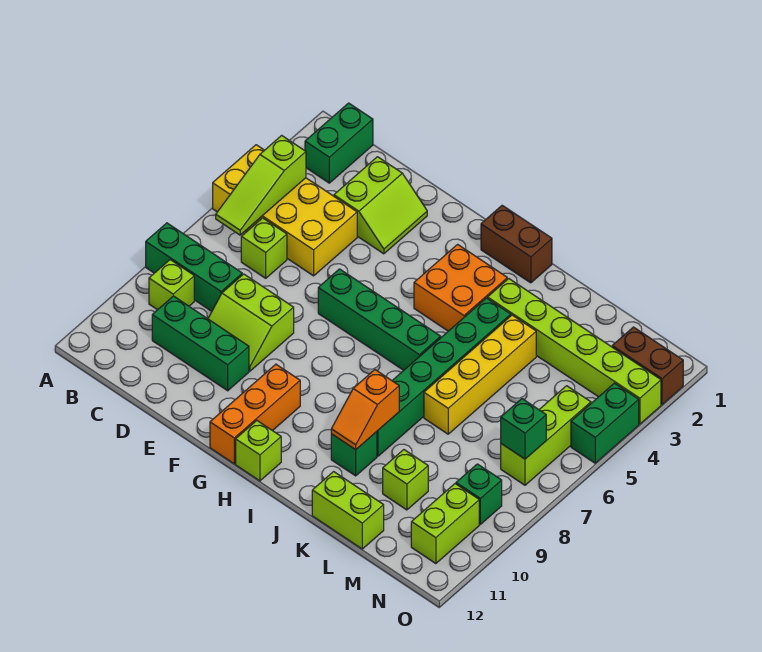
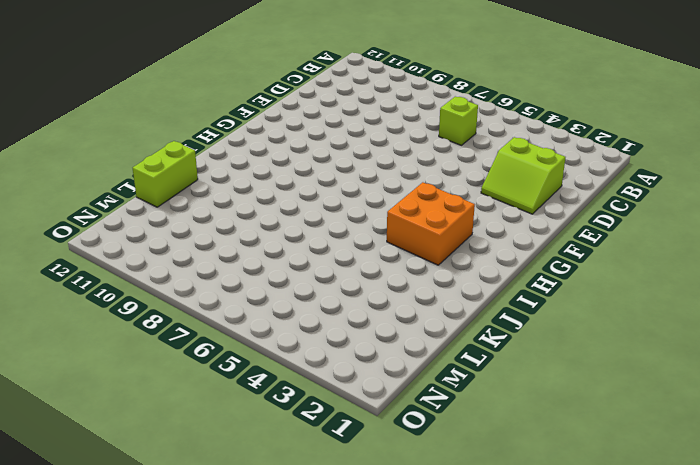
none -> yellow brick A4:D5 level 1
none -> green brick A8:C8 level 1
none -> green brick B1:B2 level 1

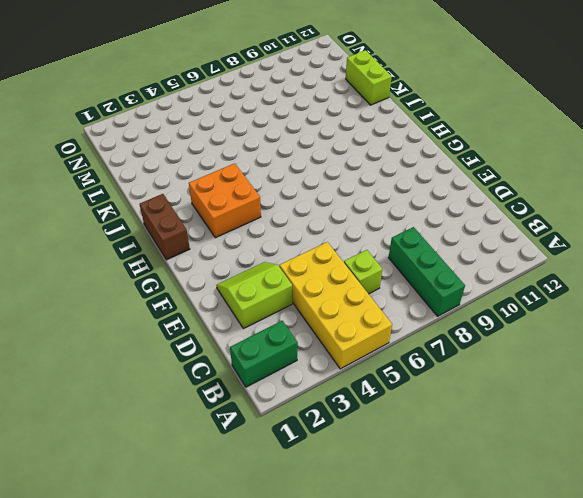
none -> lime brick B9 level 1
none -> green brick C10:E10 level 1
none -> lime slope D8:E9 level 1 top 8

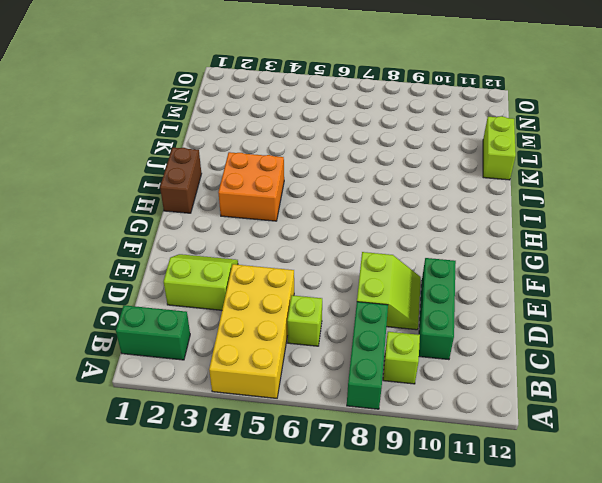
none -> green brick F6:I6 level 1
none -> orange brick G10:G12 level 1
none -> lime brick H12 level 1

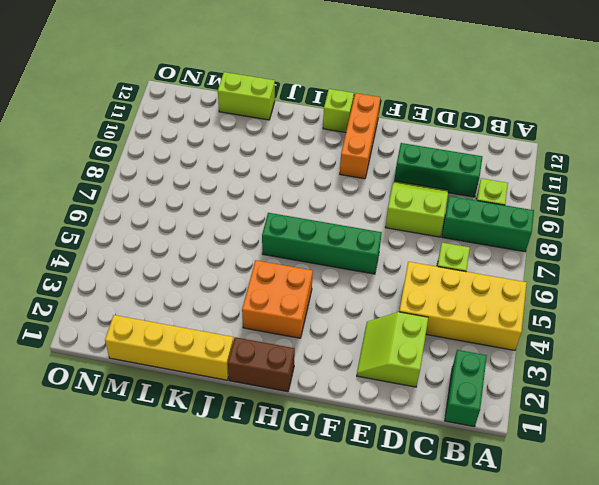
yellow brick J1:M1 level 1 -> yellow brick K4:K7 level 1
none -> lime brick J3:O3 level 1
none -> green brick J4:J9 level 1
none -> green brick J10 level 1

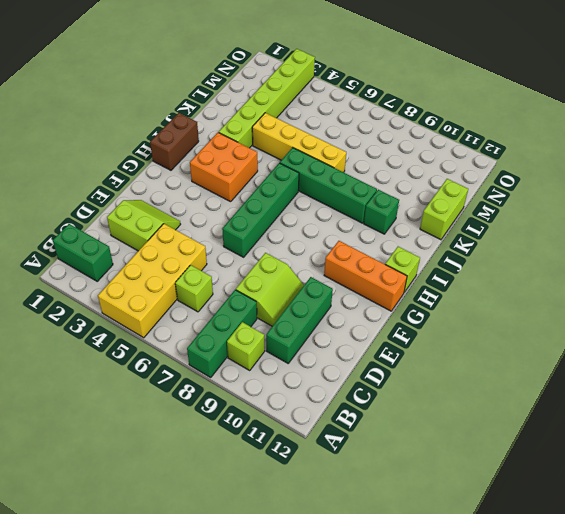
green brick J6:J9 level 1 -> green brick J4:J9 level 1
none -> lime brick L10 level 1
none -> brown brick N2:O2 level 1
none -> lime brick N5:N7 level 1

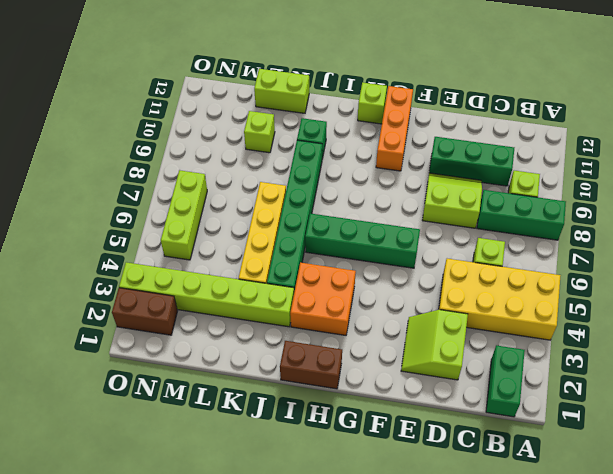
none -> green brick N9 level 1
none -> lime brick N10:N11 level 1
none -> green brick O4:O5 level 1

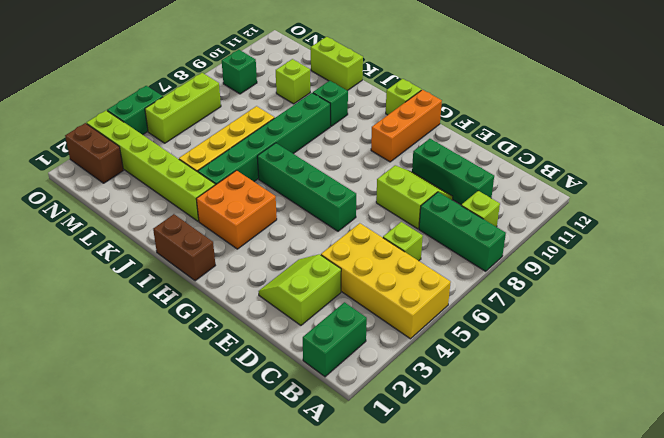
none -> lime brick N10:N11 level 1
none -> lime slope B4:B6 level 2 top 4
none -> orange slope J9:J10 level 2 top 9

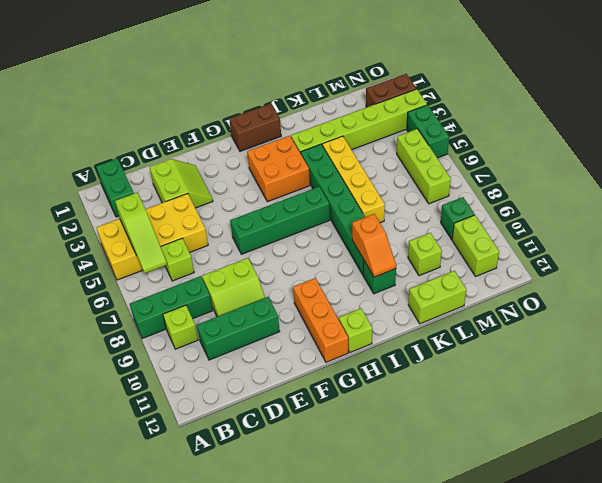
none -> green brick N7 level 2

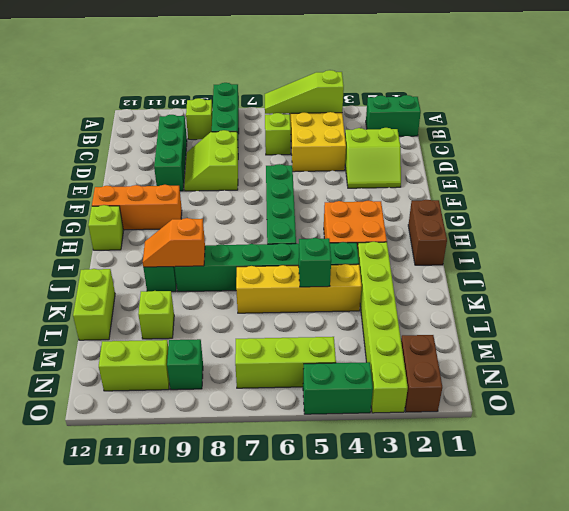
green brick K5 level 2 -> green brick N7 level 2

